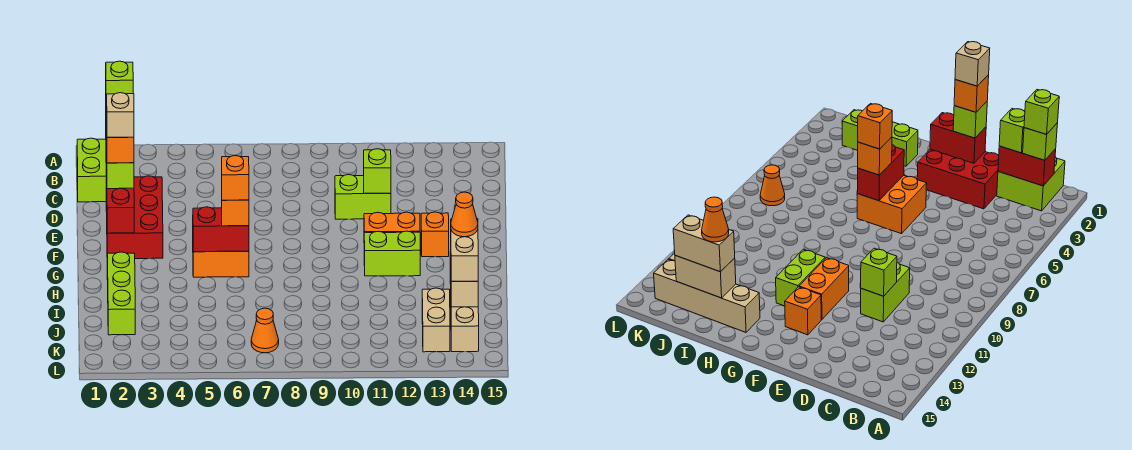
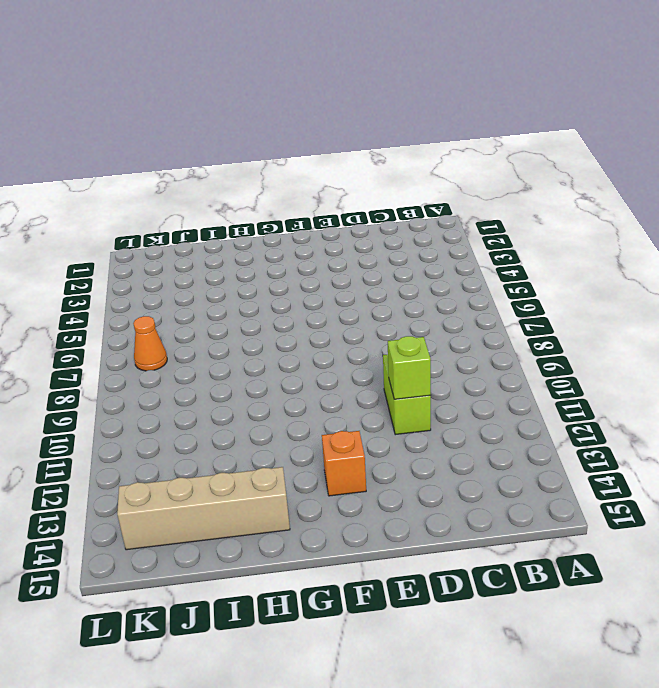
none -> lime brick B1:C2 level 1
none -> red brick D2:F3 level 1
none -> orange brick F5:G6 level 1

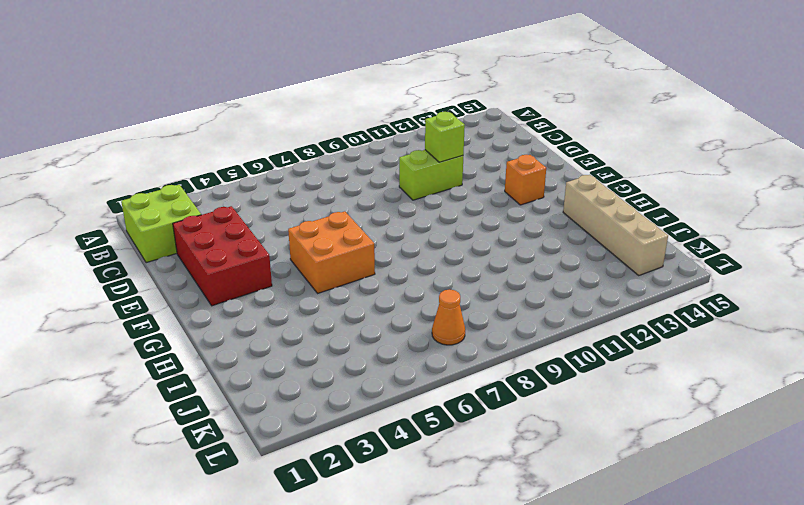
none -> orange brick F11:F12 level 1
none -> lime brick G11:G12 level 1
none -> lime brick H2:J2 level 1

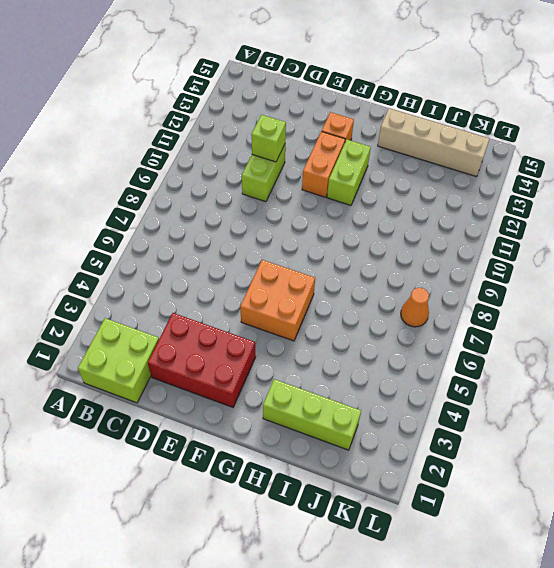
none -> tan brick J13:K13 level 1
none -> red brick B2:C2 level 2
none -> red brick E2:F2 level 2

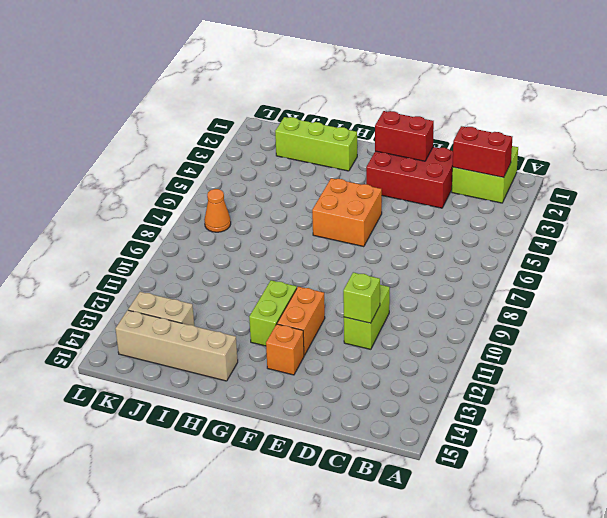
none -> red brick G5:G6 level 2
none -> tan brick I14:J14 level 2
none -> lime brick B2 level 3

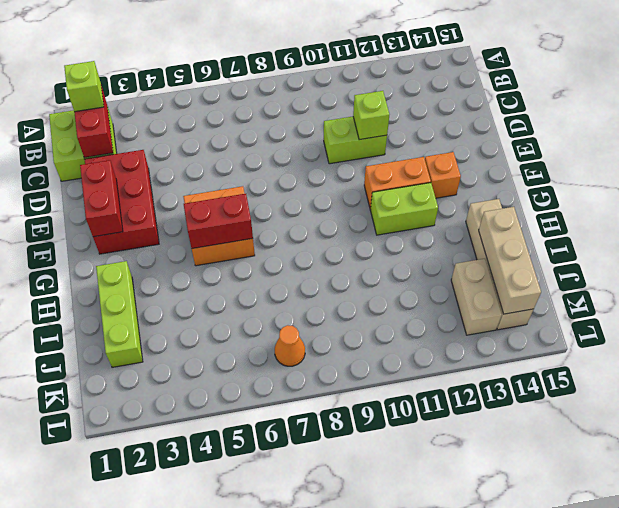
tan brick I14:K14 level 2 -> tan brick I14:J14 level 2
none -> lime brick C2 level 3
none -> lime brick E2 level 3
none -> orange brick G6 level 3

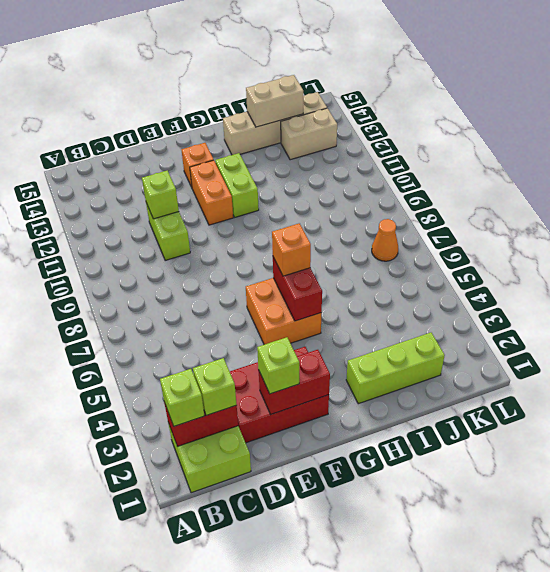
none -> tan brick I14:J14 level 3
none -> lime brick B2 level 4
none -> orange brick E2 level 4

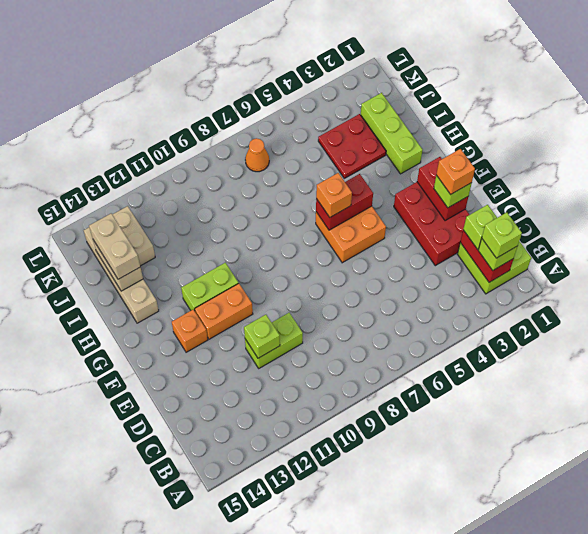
red plate I3:J4 level 1 -> none
none -> orange brick G6 level 4
none -> orange cone I14 level 4
none -> tan brick E2 level 5

